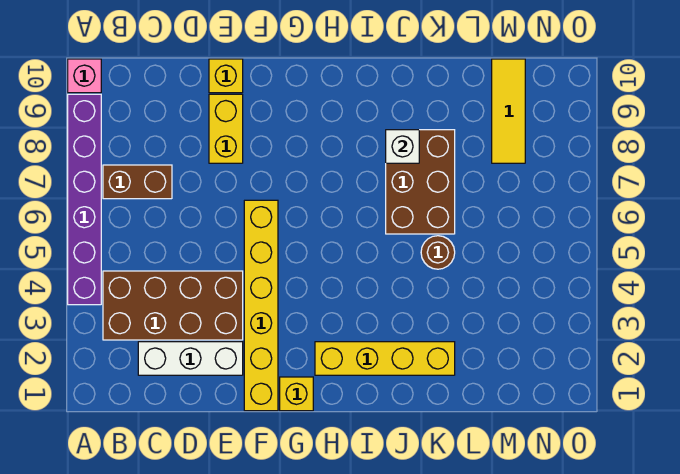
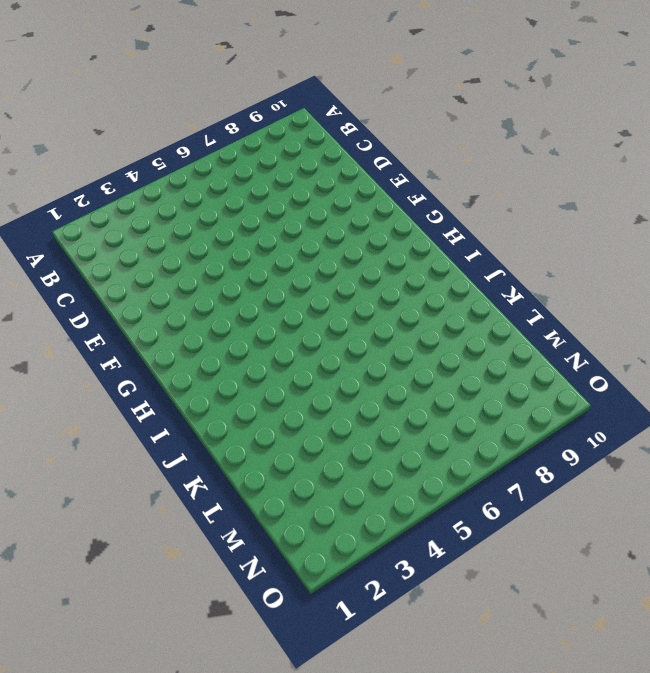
none -> purple brick A4:A9 level 1
none -> pink brick A10 level 1
none -> brown brick B3:E4 level 1

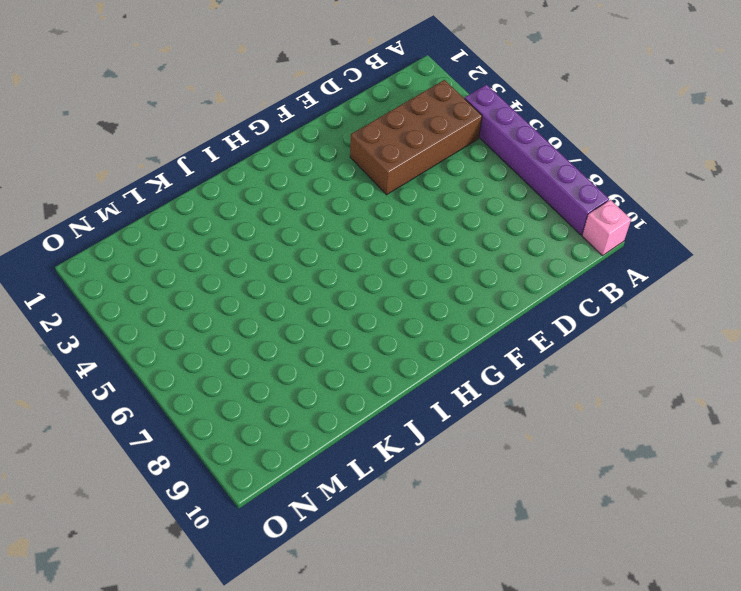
none -> brown brick B7:C7 level 1
none -> white brick C2:E2 level 1
none -> yellow brick E8:E9 level 1

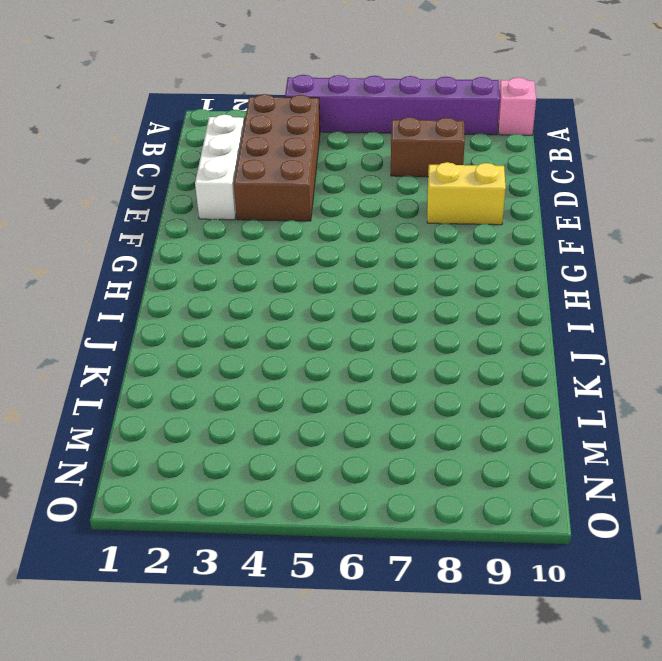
brown brick C7:C8 level 1 -> brown brick B7:C7 level 1
none -> yellow brick E10 level 1
none -> yellow brick F1:F6 level 1
none -> yellow brick G1 level 1

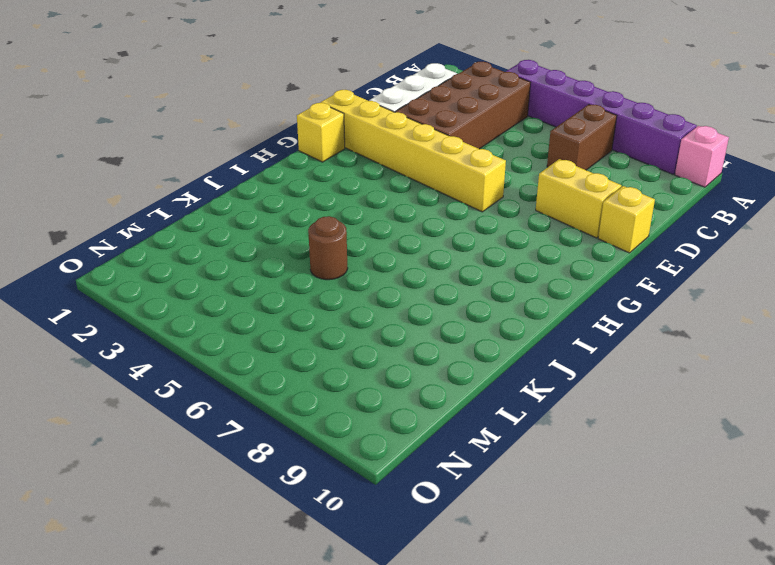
none -> yellow brick H2:K2 level 1
none -> brown brick J6:K8 level 1
none -> yellow tile M8:M10 level 1

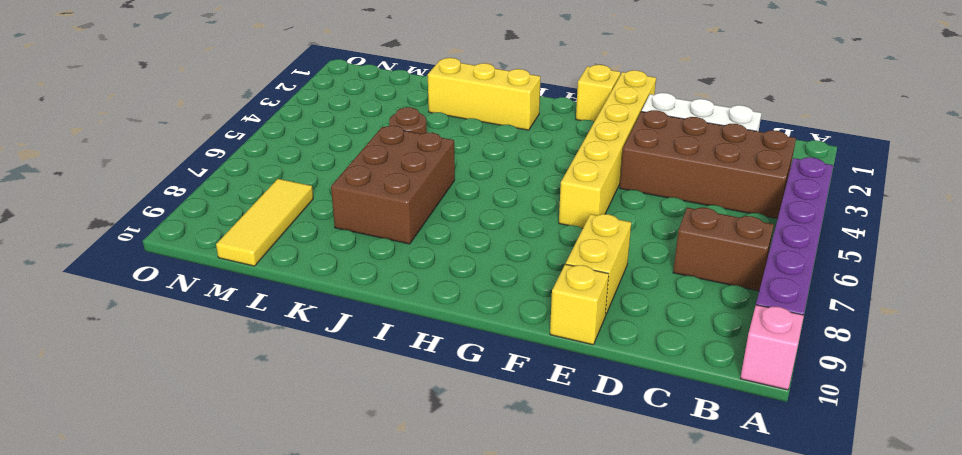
yellow brick I2:K2 level 1 -> yellow brick H2:K2 level 1
none -> white brick J8 level 2

